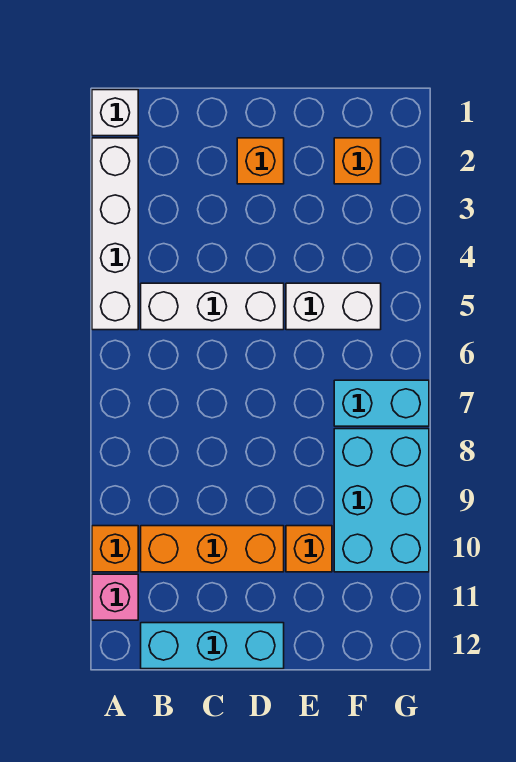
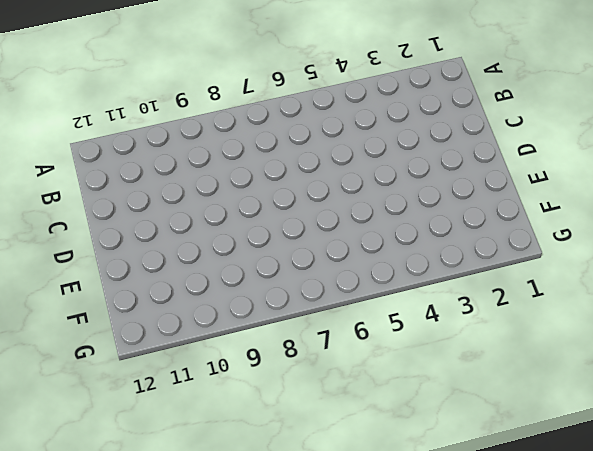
none -> white brick A1 level 1
none -> white brick A2:A5 level 1
none -> orange brick A10 level 1

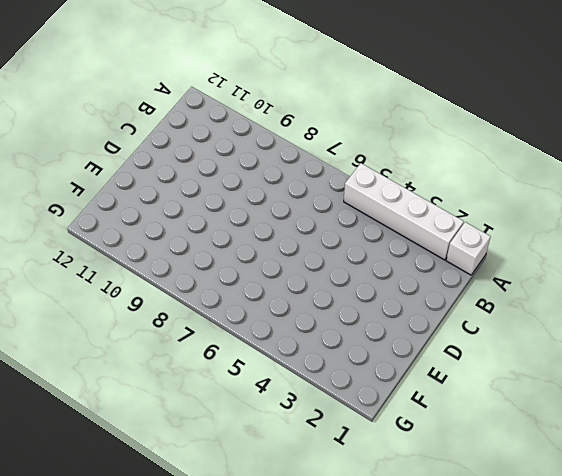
none -> orange brick A10 level 1
none -> pink brick A11 level 1
none -> white brick B5:D5 level 1

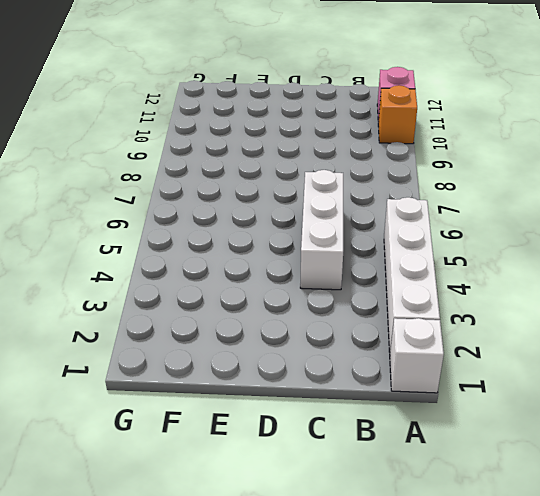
white brick C4:C6 level 1 -> white brick B5:D5 level 1
none -> orange brick B10:D10 level 1
none -> cyan brick B12:D12 level 1
none -> orange brick D2 level 1

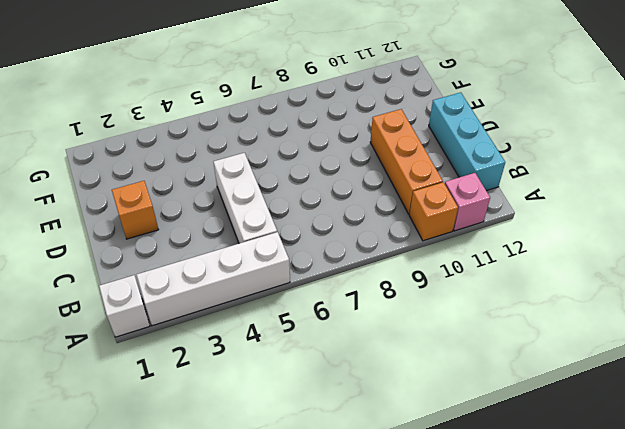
none -> white brick E5:F5 level 1
none -> orange brick E10 level 1
none -> orange brick F2 level 1

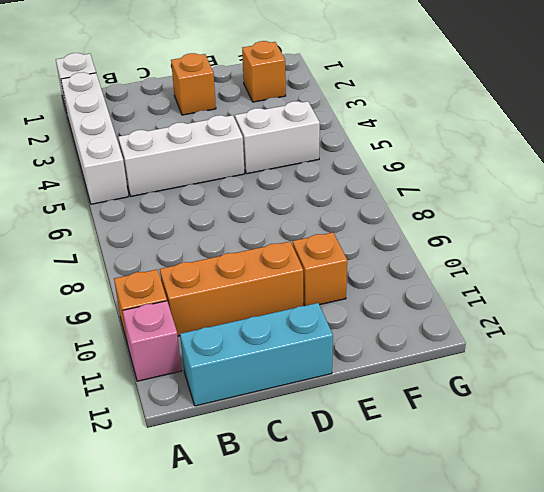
none -> cyan brick F7:G7 level 1
none -> cyan brick F8:G10 level 1

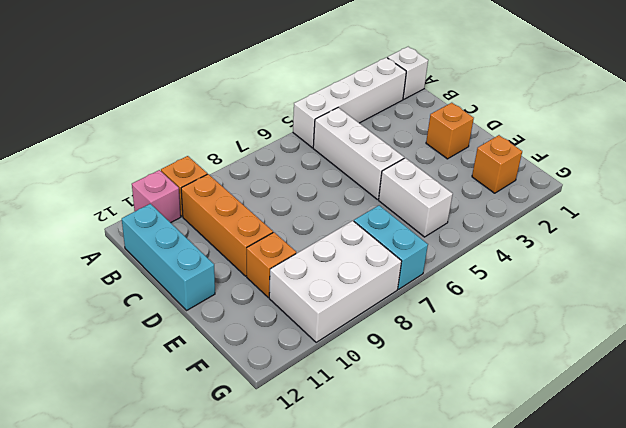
white brick F8:G10 level 1 -> cyan brick F8:G10 level 1

